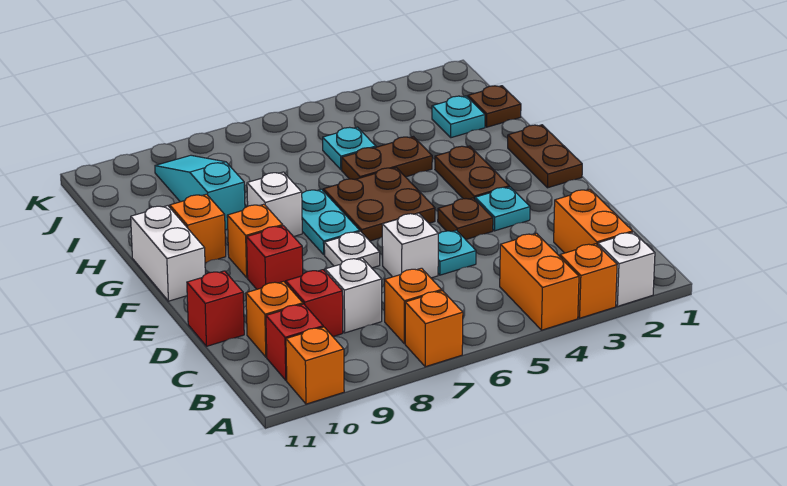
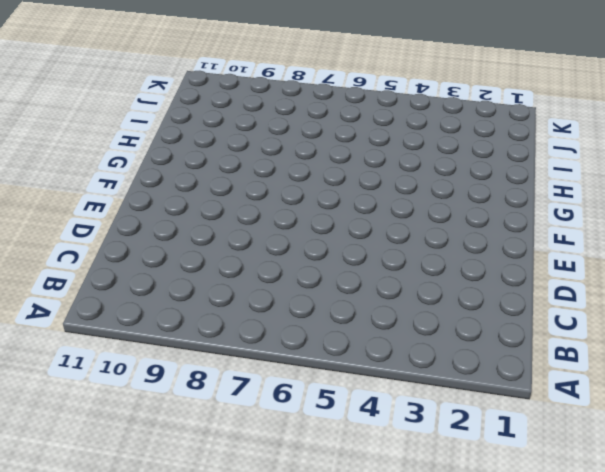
none -> white brick A2 level 1
none -> orange brick A3 level 1
none -> orange brick A4:B4 level 1
none -> orange brick A7 level 1

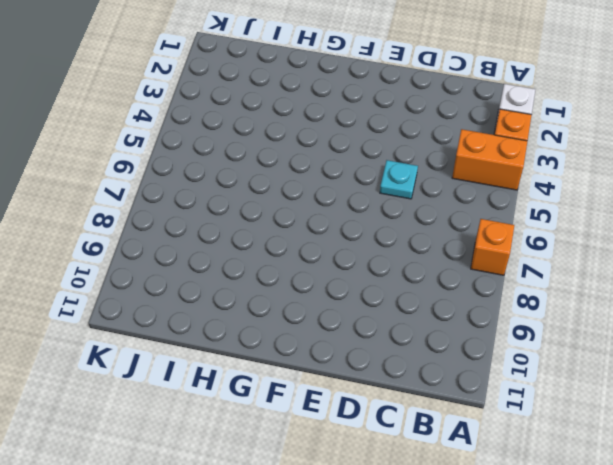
none -> orange brick A10 level 1
none -> orange brick B2:C2 level 1
none -> orange brick B7 level 1
none -> red brick B10 level 1

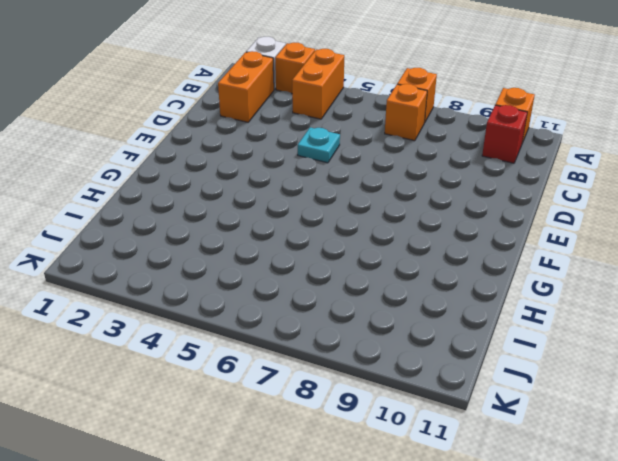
none -> white brick C8 level 1
none -> red brick C9 level 1
none -> orange brick C10 level 1
none -> white brick D6 level 1

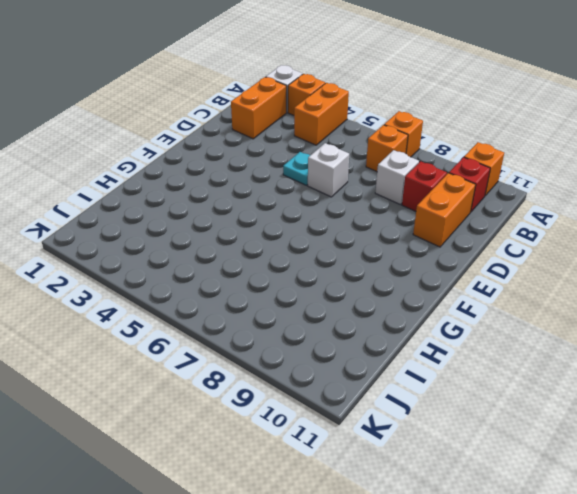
orange brick C10:D10 level 1 -> orange brick C10 level 1
none -> red brick D11 level 1
none -> cyan plate E3 level 1
none -> brown plate E4 level 1
none -> white plate E7 level 1

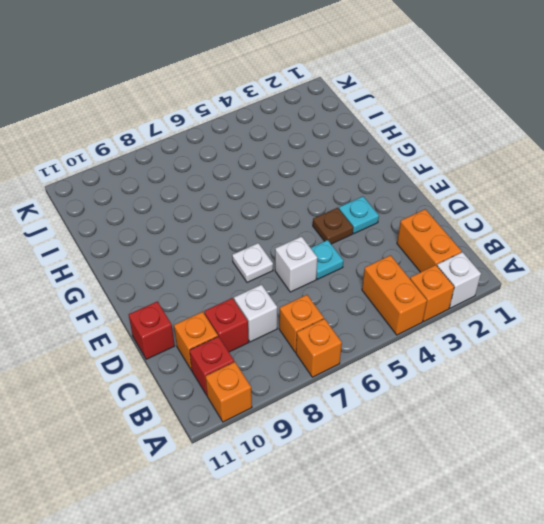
none -> red brick E9 level 1
none -> brown plate F1:G1 level 1
none -> brown plate F3:G3 level 1
none -> brown plate F5:G6 level 1

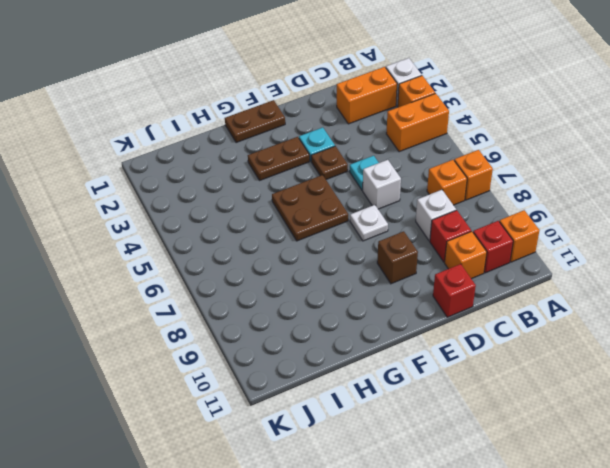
brown brick E9 level 1 -> red brick E9 level 1
none -> cyan plate F7:G7 level 1
none -> orange brick F9 level 1
none -> white brick F11:G11 level 1
none -> white brick G8 level 1

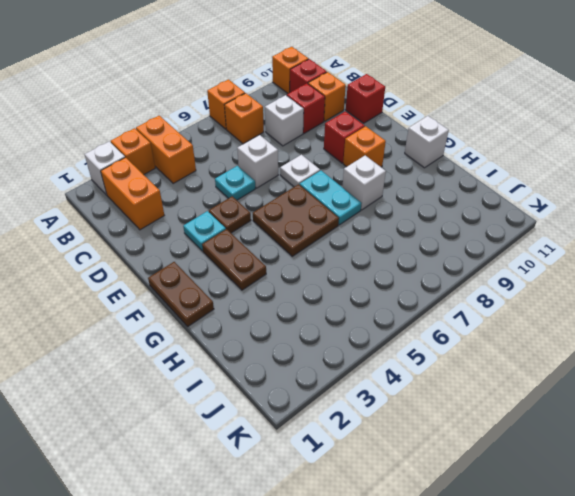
white brick G11 level 1 -> white brick F11:G11 level 1
none -> orange brick G10 level 1
none -> brown plate H4:H5 level 1
none -> cyan slope H9:J9 level 1 top H
none -> brown plate I1 level 1

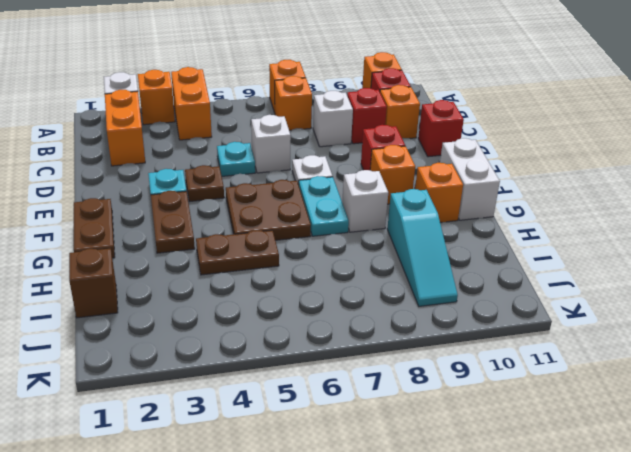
brown brick I1 level 1 -> brown plate I1 level 1
none -> cyan plate I2 level 1
none -> cyan plate I5 level 1

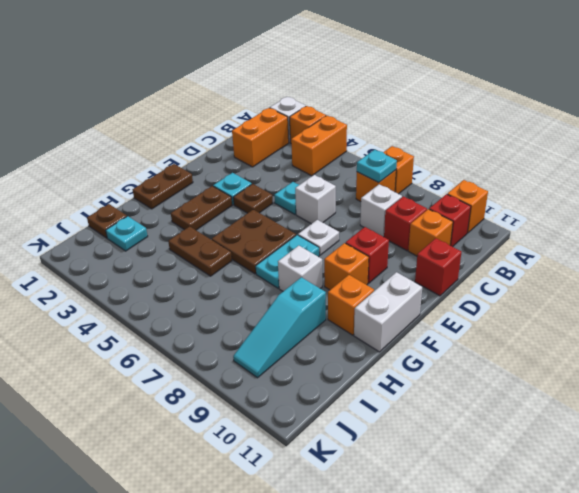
cyan plate B7 level 2 -> cyan plate I5 level 1

